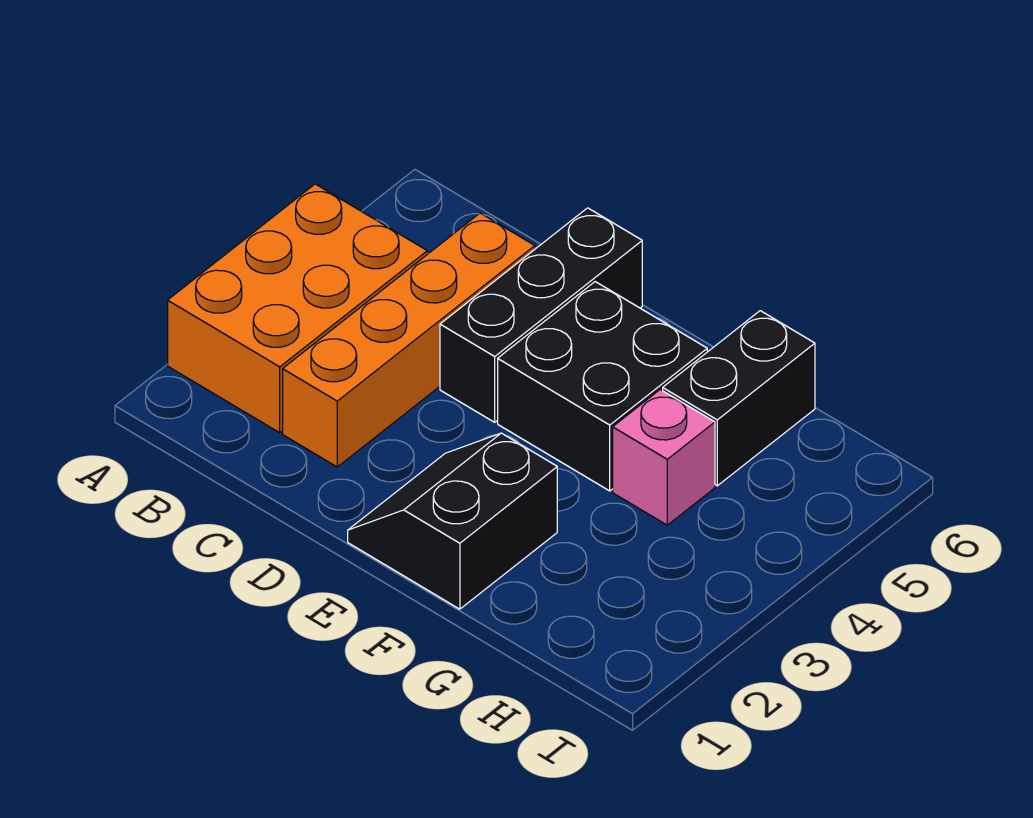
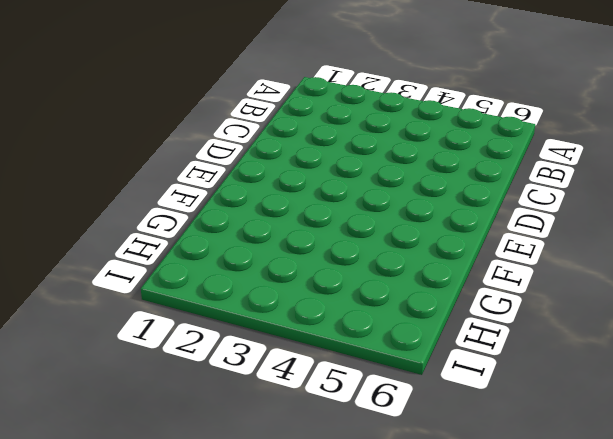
none -> orange brick A2:B4 level 1
none -> orange brick C2:C5 level 1

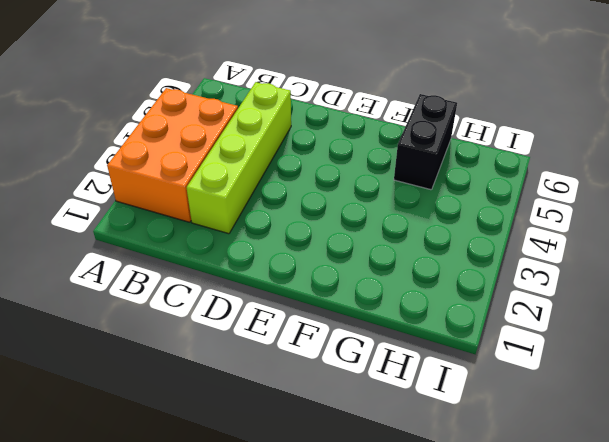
lime brick C2:C5 level 1 -> orange brick C2:C5 level 1
none -> black brick D4:D6 level 1
none -> black slope E1:F2 level 1 top F

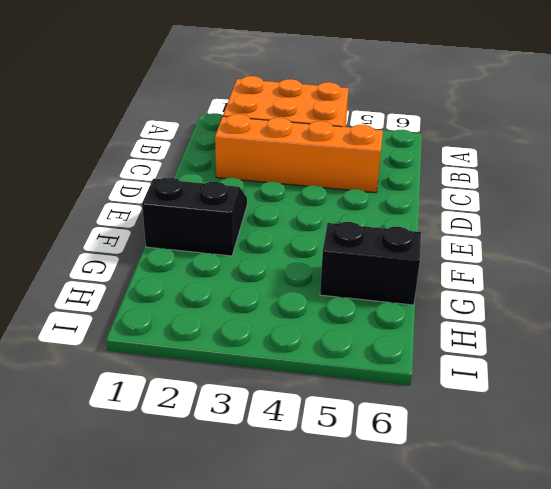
none -> black brick D4:D6 level 1
none -> black brick E4:F5 level 1

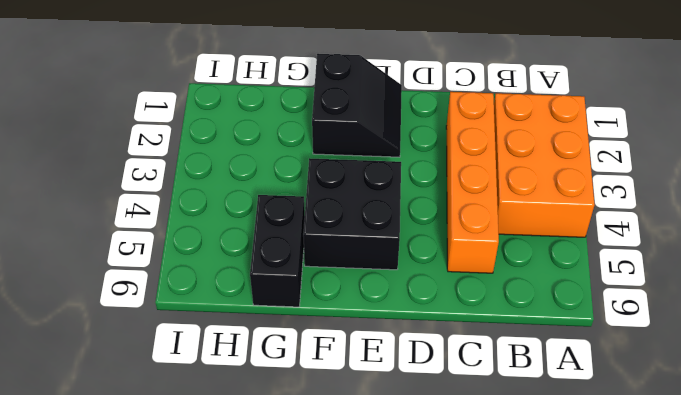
none -> black brick D4:D6 level 1
none -> pink brick G4 level 1

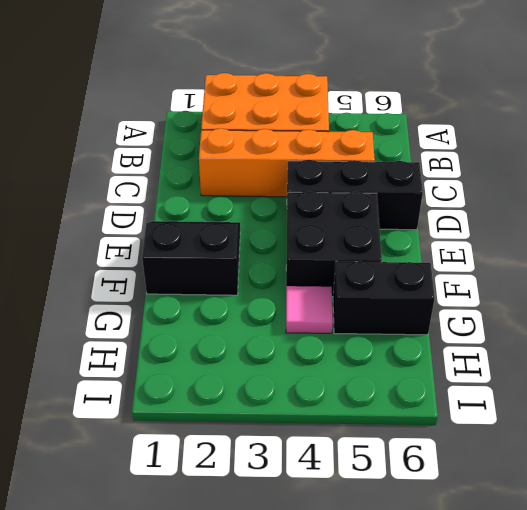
pink tile G4 level 1 -> pink brick G4 level 1

